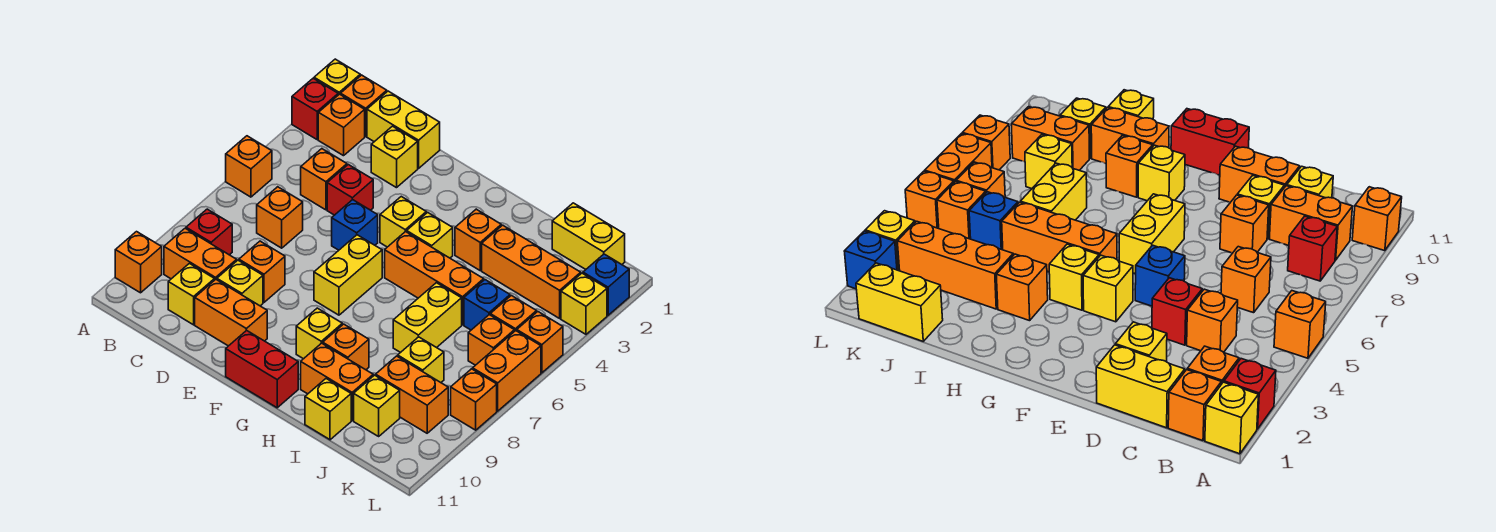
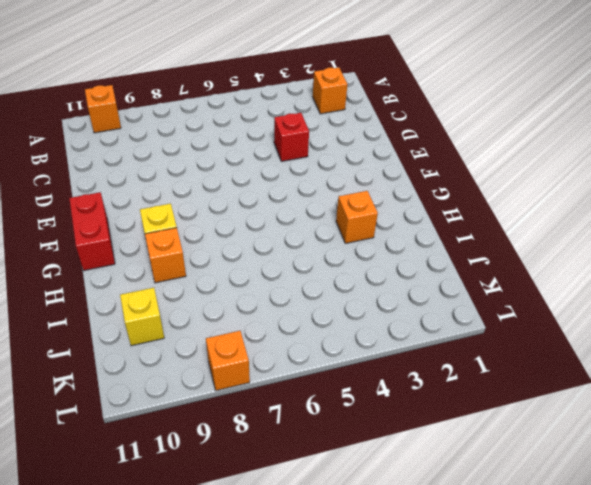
none -> yellow brick A1 level 1
none -> red brick A2 level 1
none -> orange brick A5 level 1
none -> orange brick B1 level 1

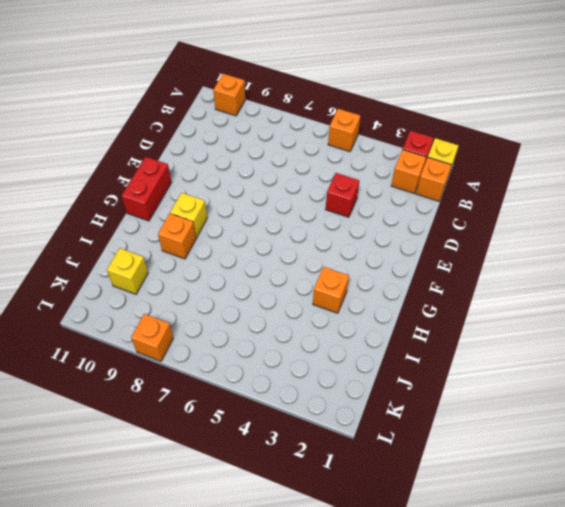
none -> red brick B8 level 1
none -> orange brick B9:C9 level 1
none -> yellow brick C1:D1 level 1
none -> orange brick C4 level 1

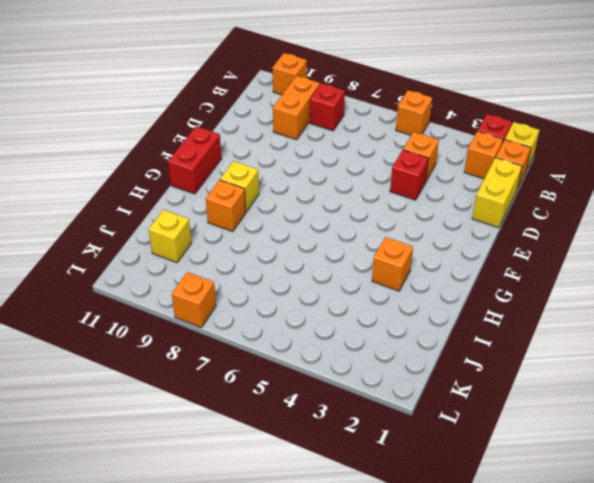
none -> orange brick C6 level 1
none -> yellow brick C10 level 1
none -> yellow brick D2 level 1
none -> orange brick D8 level 1

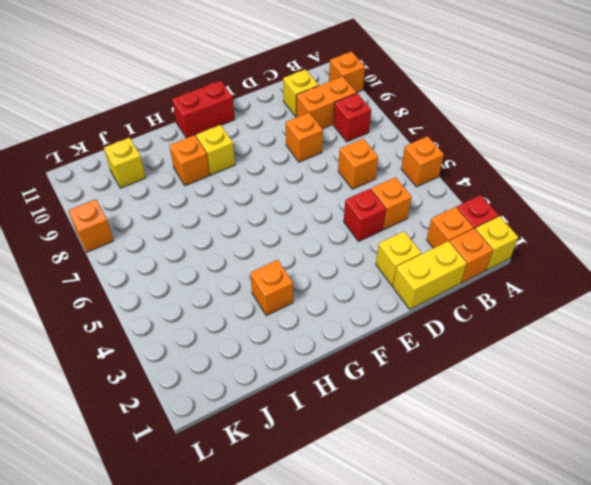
none -> yellow brick D9 level 1
none -> orange brick D10:E10 level 1
none -> blue brick E5 level 1
none -> yellow brick F4 level 1

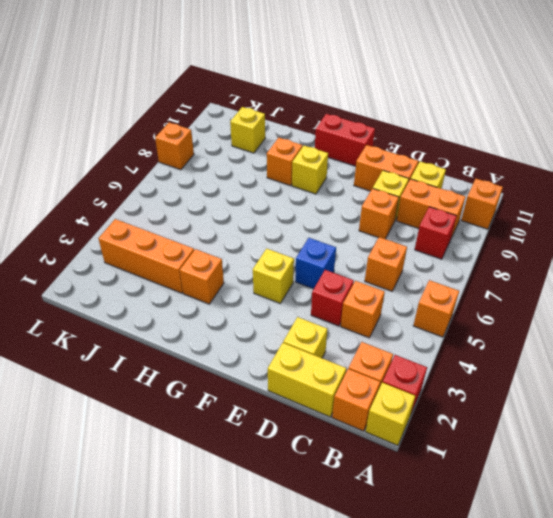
none -> yellow brick F6:F7 level 1
none -> yellow brick G4 level 1
none -> orange brick G5:I5 level 1
none -> orange brick H10:I10 level 1

